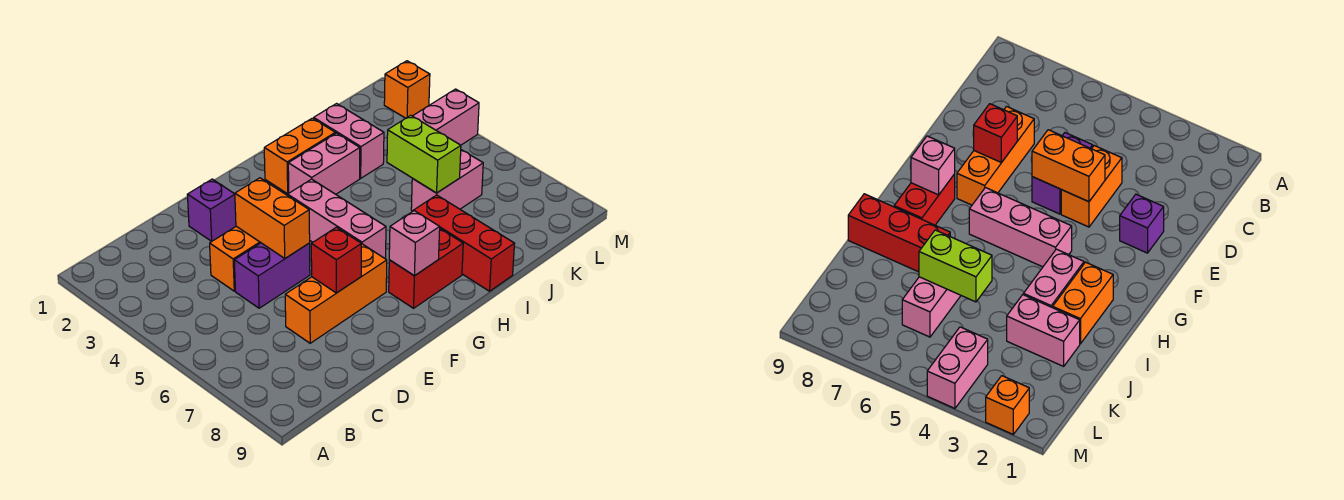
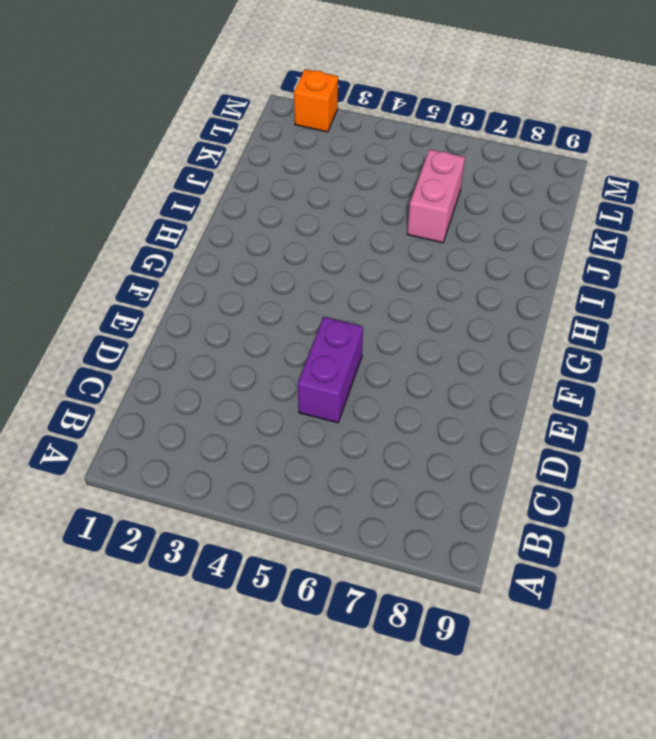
none -> orange brick D4:E4 level 1
none -> orange brick D7:F7 level 1
none -> purple brick E2 level 1

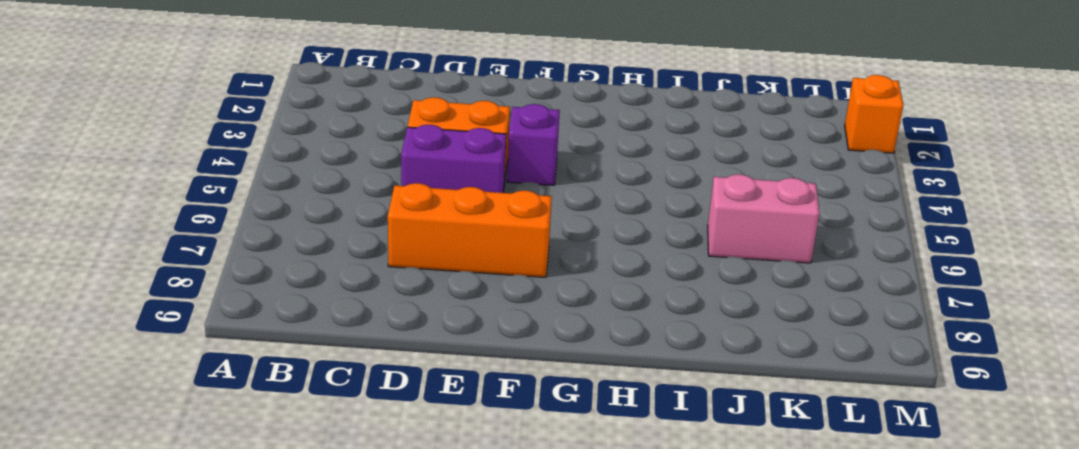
purple brick F4 level 1 -> purple brick E2 level 1
none -> pink brick G4:G6 level 1
none -> red brick G8:H8 level 1
none -> orange brick H2:I2 level 1

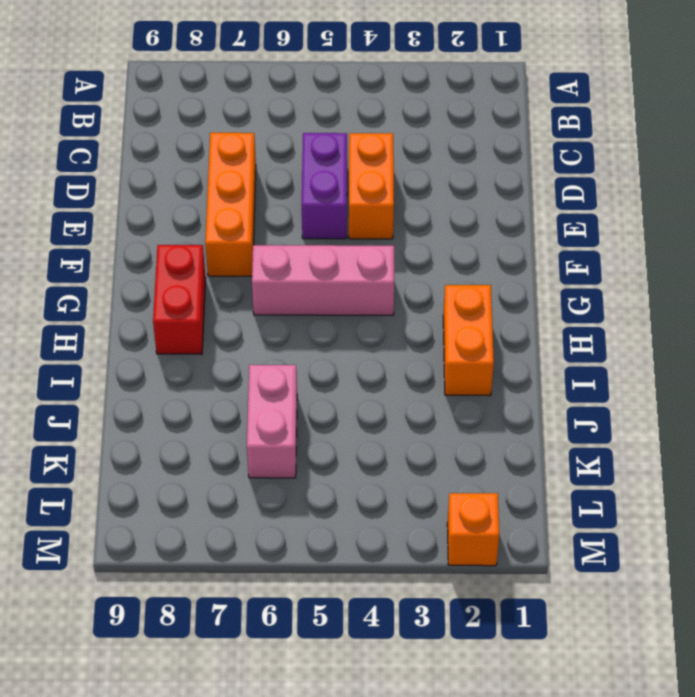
none -> purple brick E2 level 1
none -> pink brick H3:I3 level 1
none -> red brick I7:I9 level 1

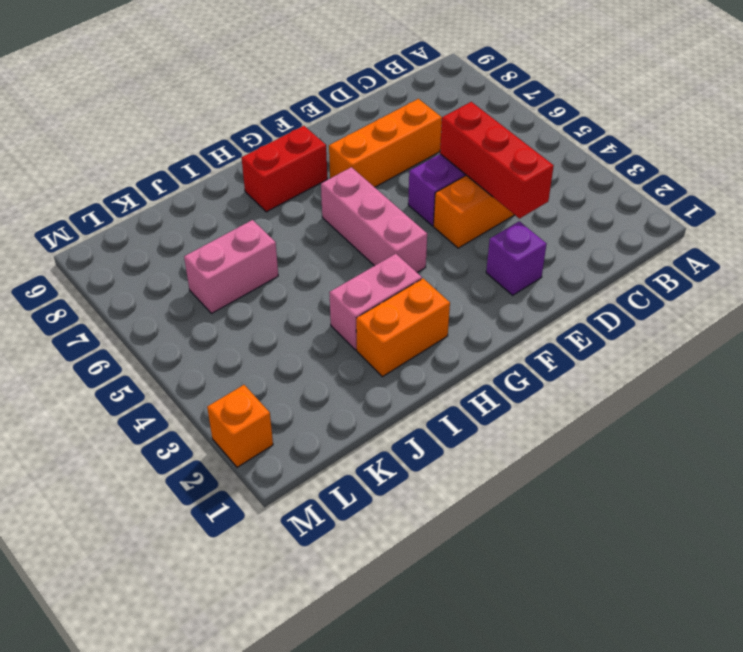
red brick D3:D5 level 2 -> red brick I7:I9 level 1
none -> pink brick J2:J3 level 1
none -> pink brick L4:M4 level 1
none -> orange brick E4:E5 level 2

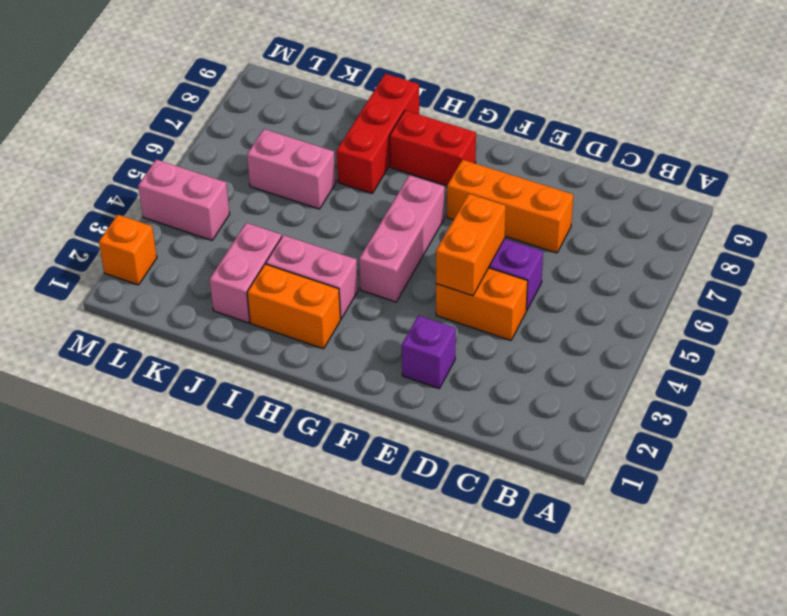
none -> red brick E7 level 2
none -> pink brick G8 level 2
none -> lime brick J5:J6 level 2

